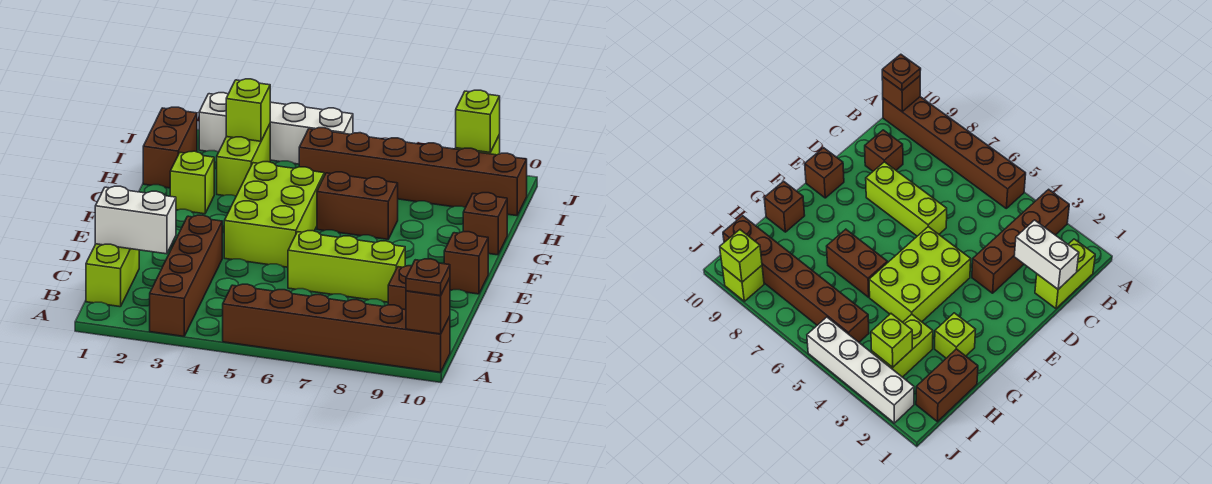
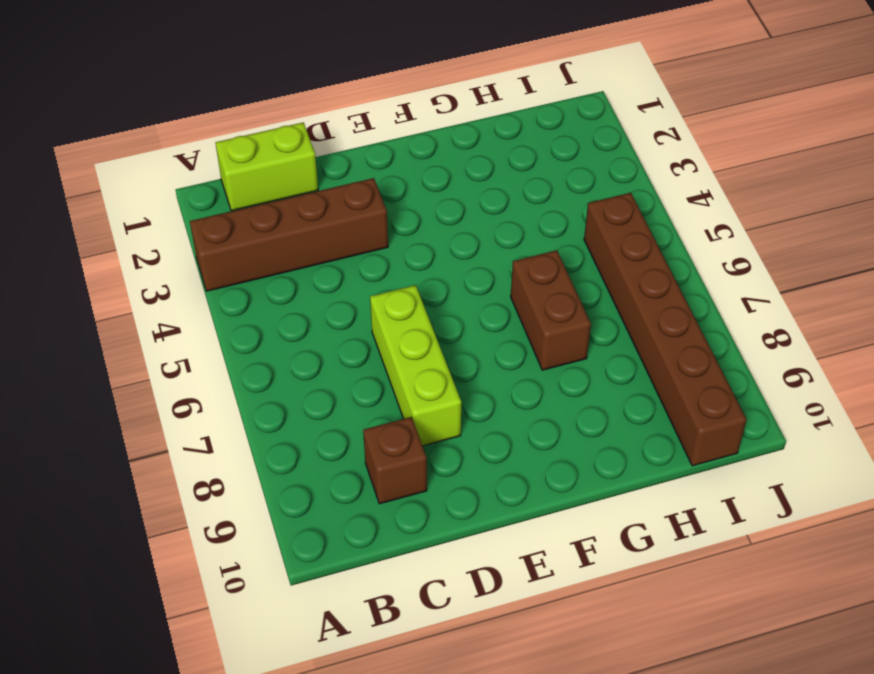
none -> brown brick A5:A10 level 1
none -> lime brick E4:G5 level 1
none -> brown brick E10 level 1

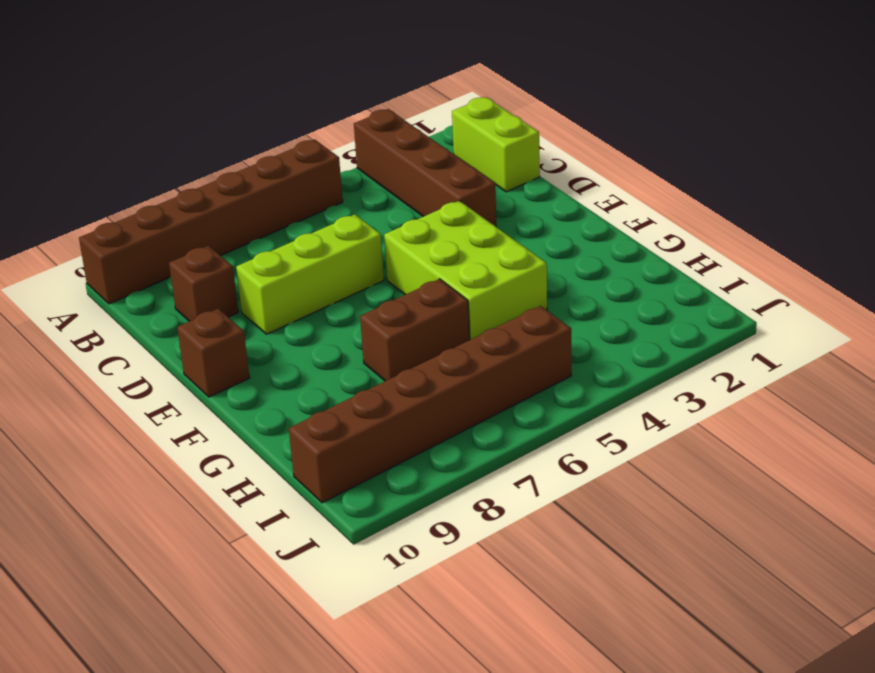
none -> lime brick G2 level 1
none -> brown brick G10 level 1
none -> brown brick H1:I1 level 1

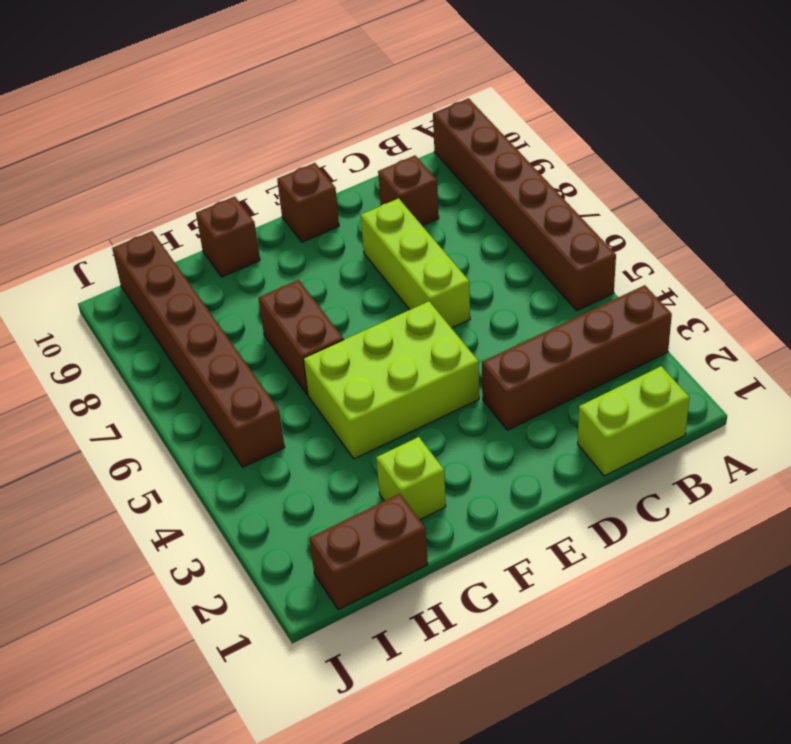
none -> lime brick H3:I3 level 1
none -> white brick J2:J5 level 1
none -> lime brick J9 level 1

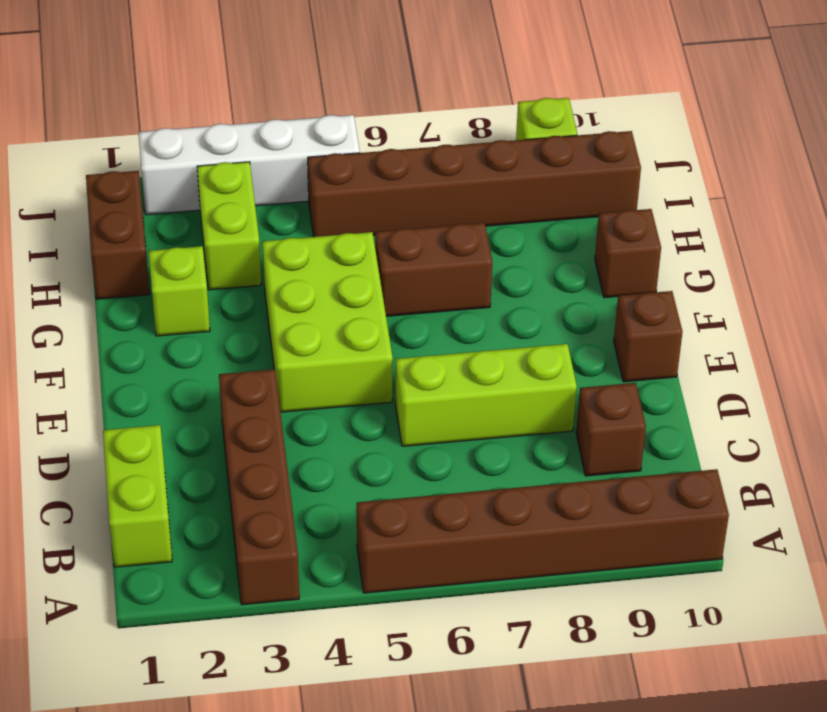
none -> brown brick A10 level 2
none -> white brick C1:C2 level 2
none -> lime brick I3 level 2

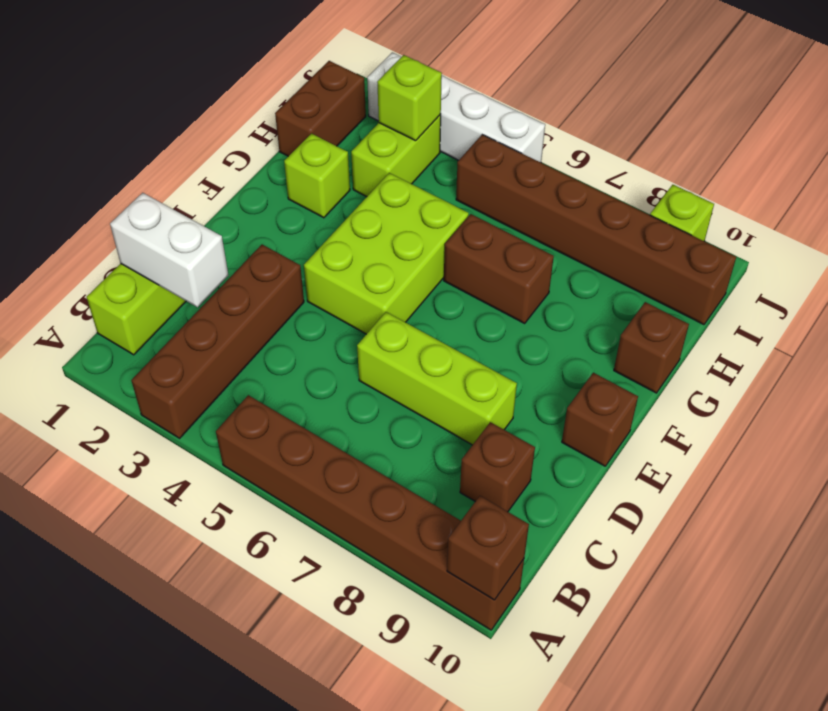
none -> lime brick J9 level 2
none -> brown plate A10 level 3

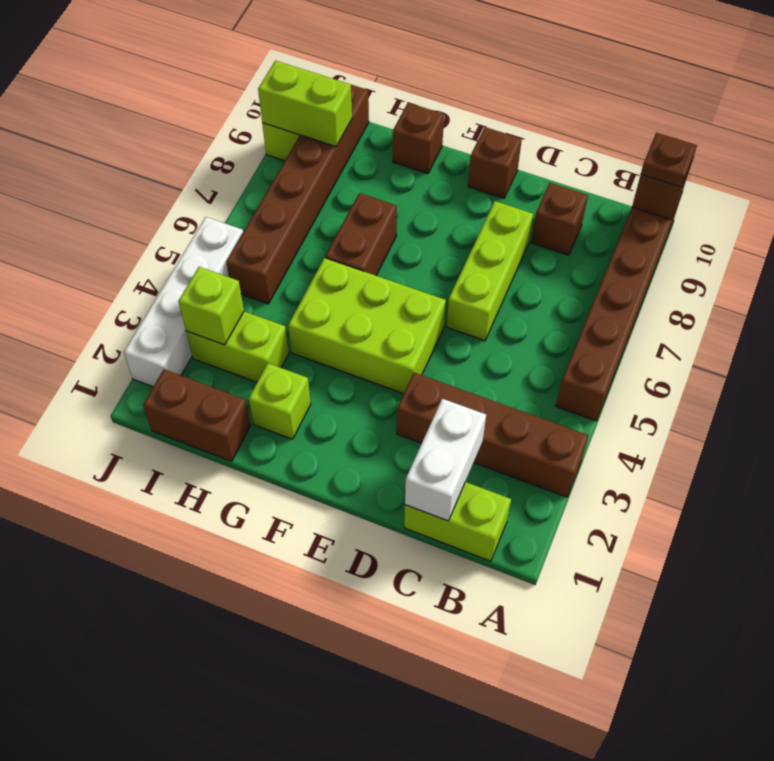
lime brick I9:J9 level 2 -> lime brick J9 level 2

